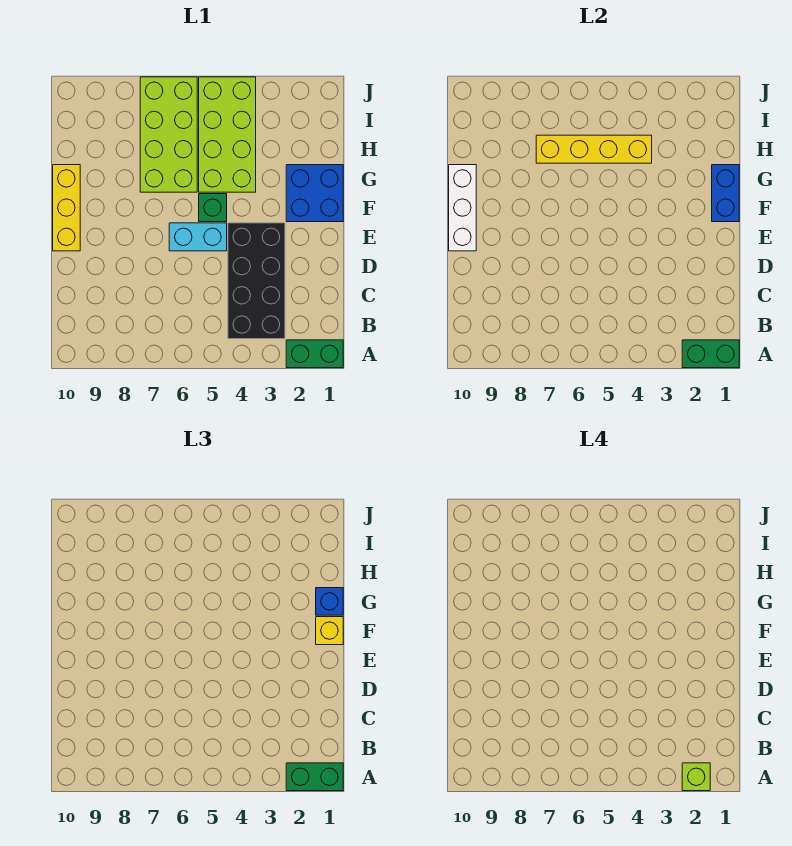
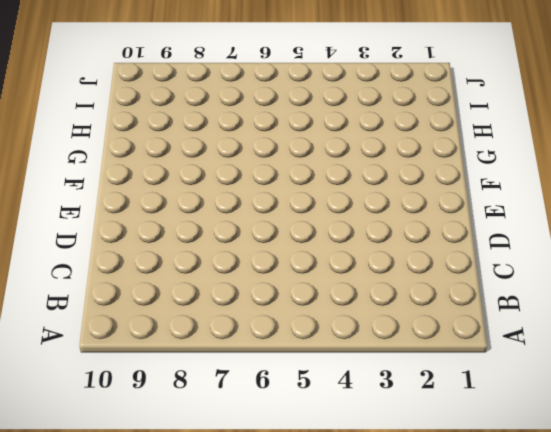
none -> green brick A1:A2 level 1
none -> black brick B3:E4 level 1
none -> cyan brick E5:E6 level 1

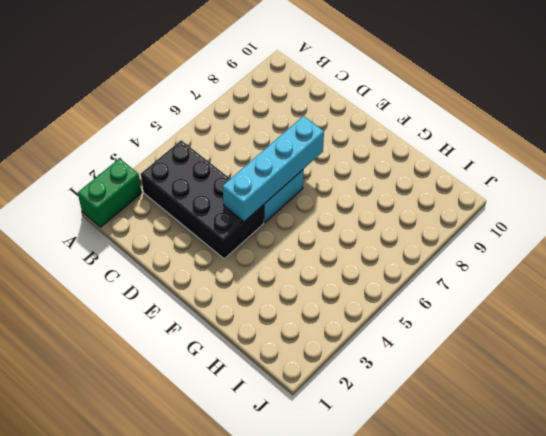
cyan brick E4:E7 level 2 -> none
none -> yellow brick E10:G10 level 1
none -> blue brick F1:G2 level 1
none -> green brick F5 level 1

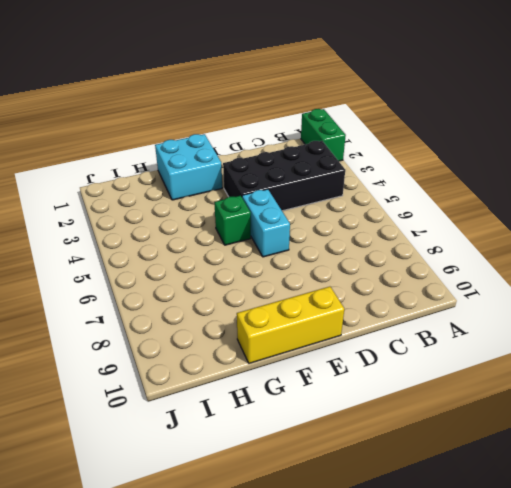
cyan brick F1:G2 level 1 -> blue brick F1:G2 level 1
none -> lime brick G4:J5 level 1
none -> lime brick G6:J7 level 1
none -> green brick A1:A2 level 2

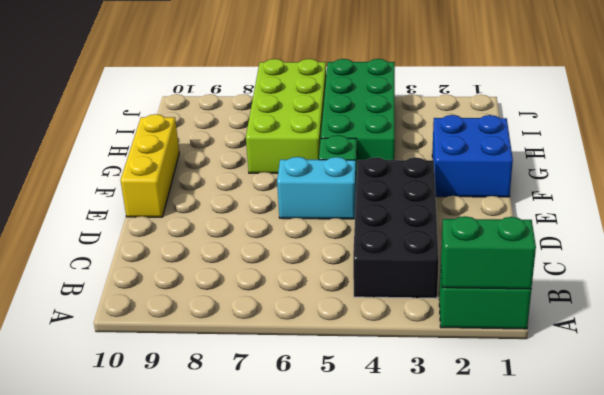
green brick G4:J5 level 1 -> lime brick G4:J5 level 1
none -> white brick E10:G10 level 2
none -> blue brick F1:G1 level 2
none -> yellow brick H4:H7 level 2

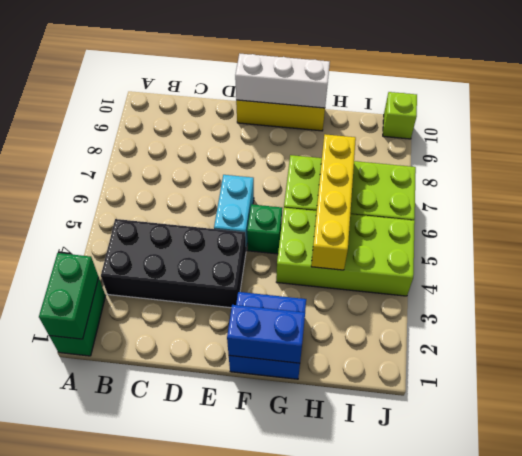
lime brick J10 level 1 -> lime brick A2 level 4
none -> green brick A1:A2 level 3
none -> yellow brick F1 level 3
none -> blue brick G1 level 3

